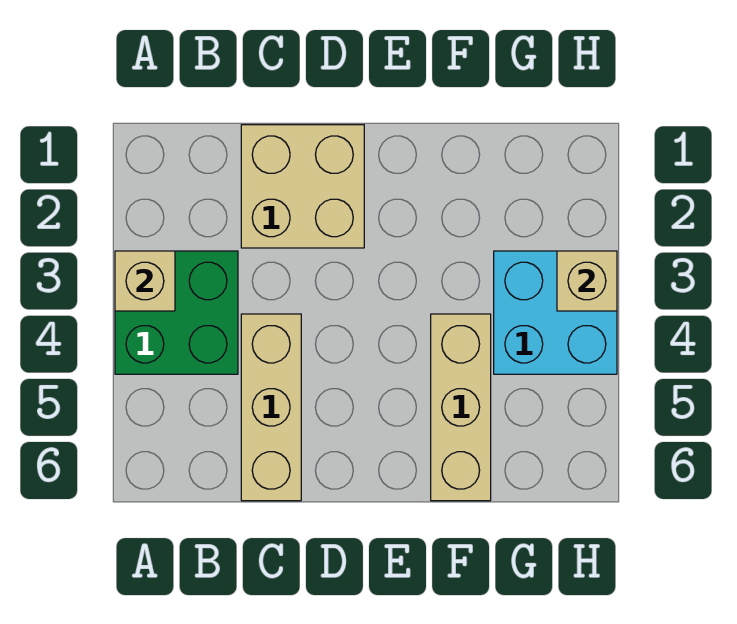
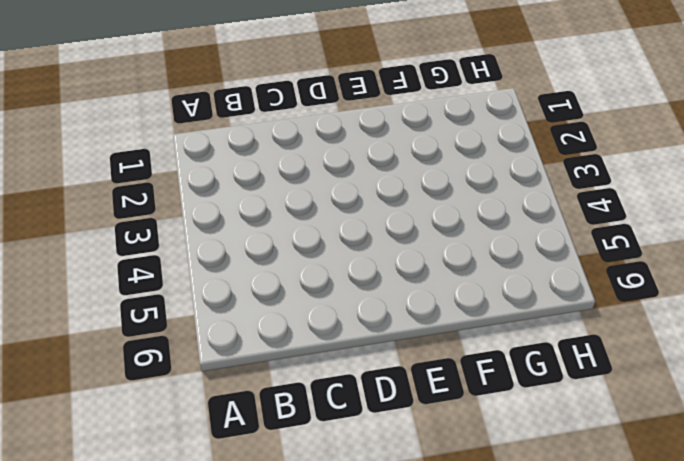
none -> green brick A3:B4 level 1
none -> tan brick C1:D2 level 1

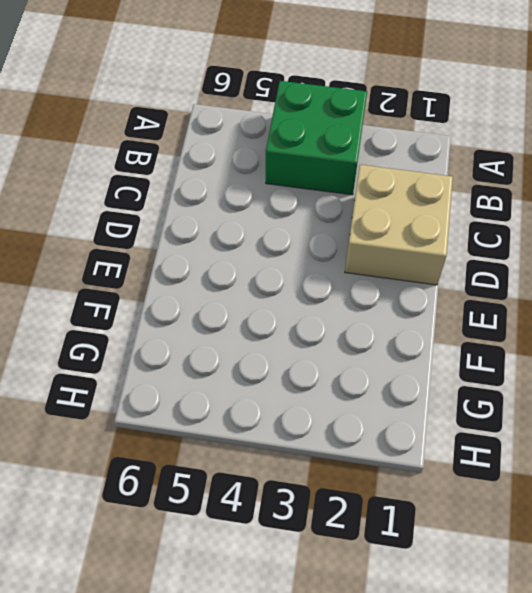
none -> tan brick C4:C6 level 1
none -> tan brick F4:F6 level 1

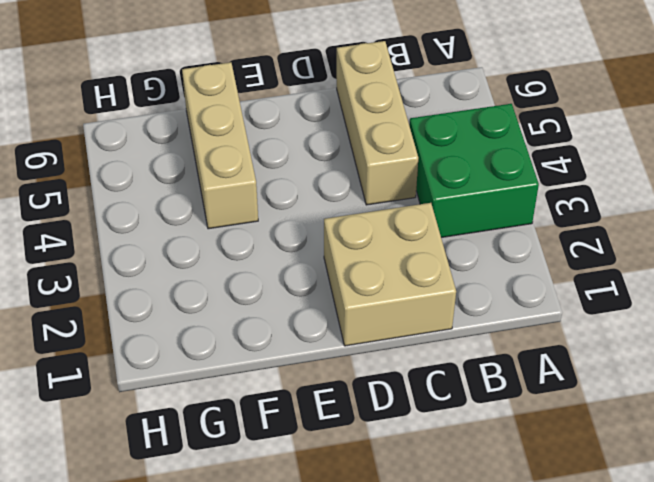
none -> cyan brick G3:H4 level 1
none -> tan brick A3 level 2

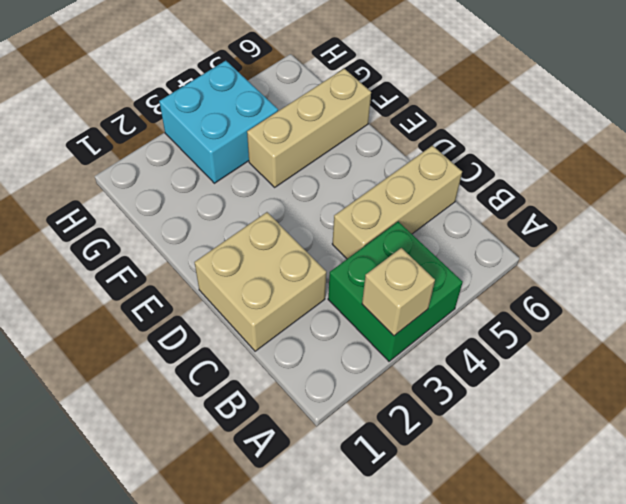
none -> tan brick H3 level 2

